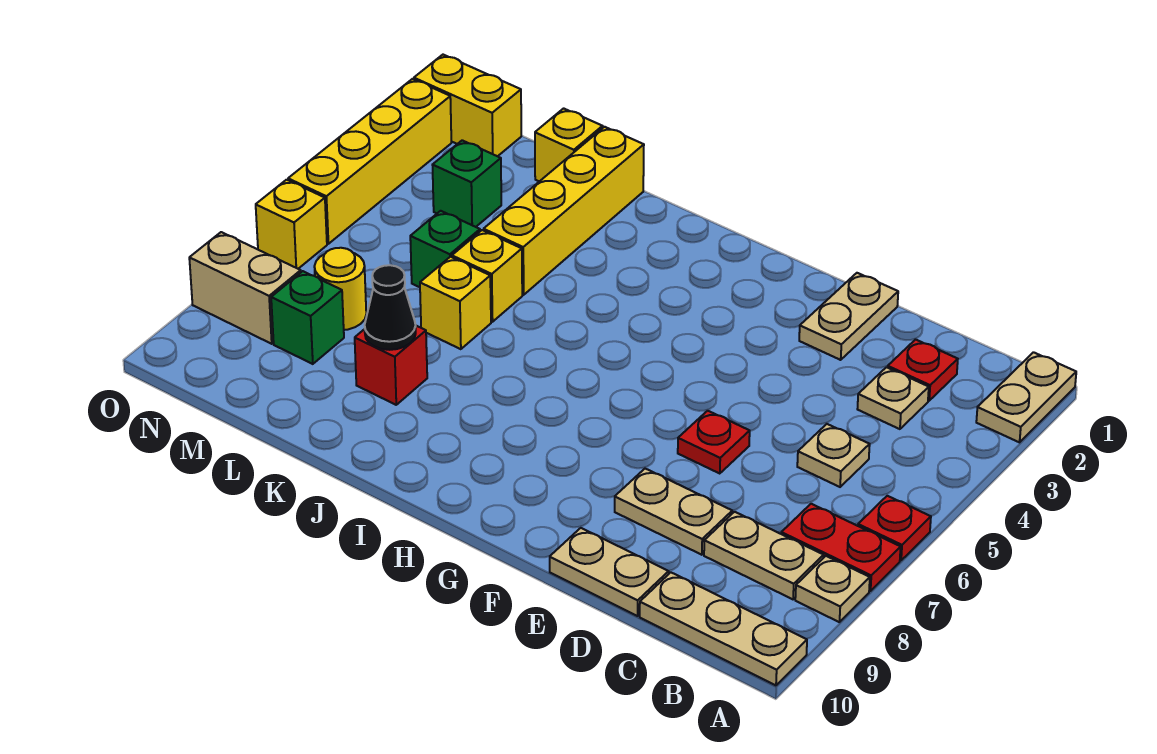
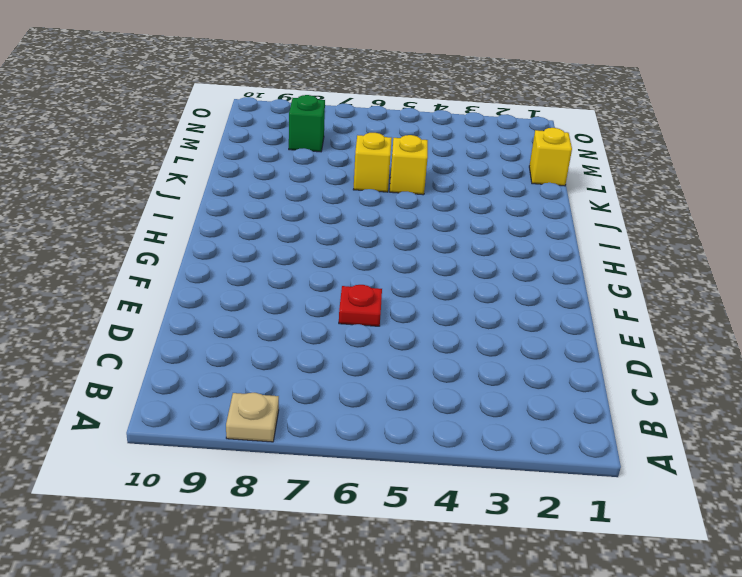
none -> tan plate A1:A2 level 1
none -> red plate A6 level 1
none -> red plate A7:B7 level 1

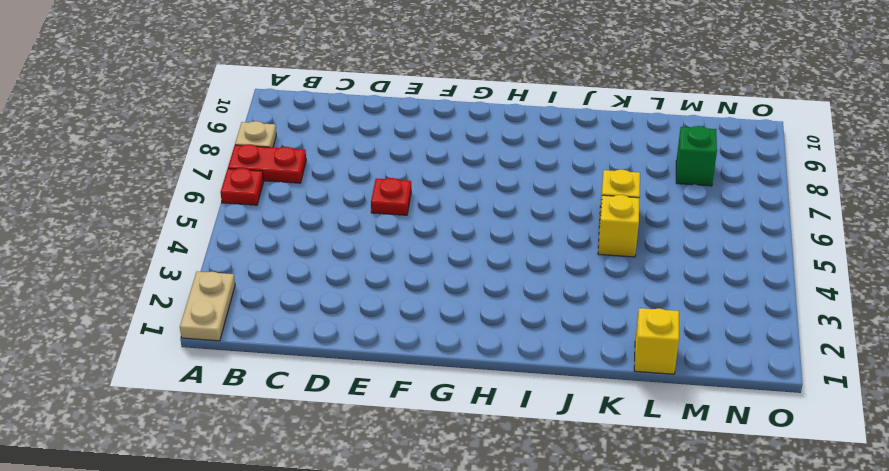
none -> tan plate A10:C10 level 1
none -> tan plate B8:C8 level 1
none -> red plate C2 level 1

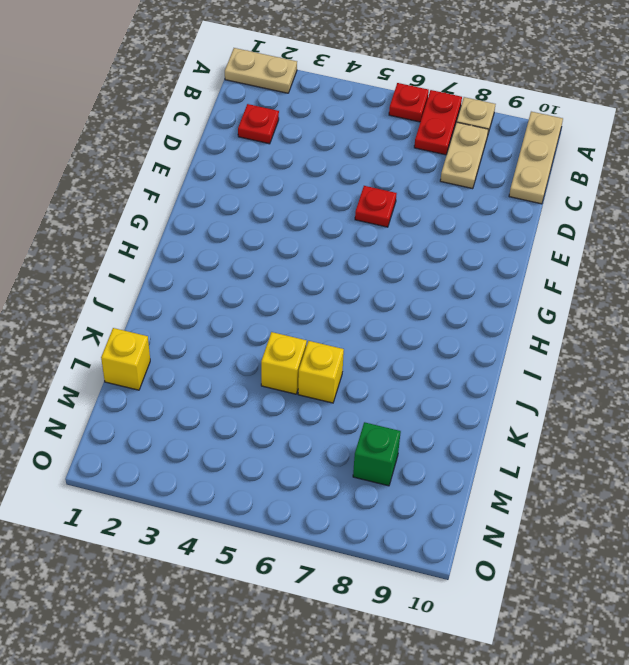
none -> tan plate C3 level 1
none -> tan plate C5 level 1
none -> tan plate D8:E8 level 1

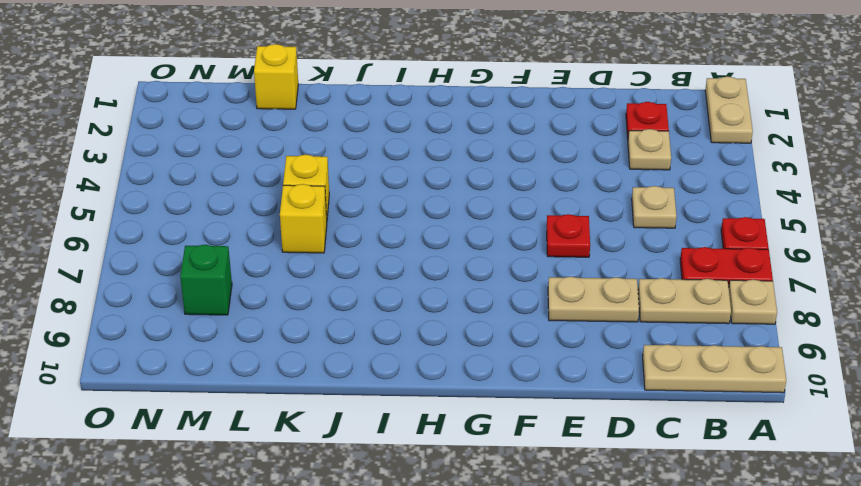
none -> tan plate D10:E10 level 1
none -> tan plate E1:E2 level 1
none -> yellow brick K1:K4 level 1

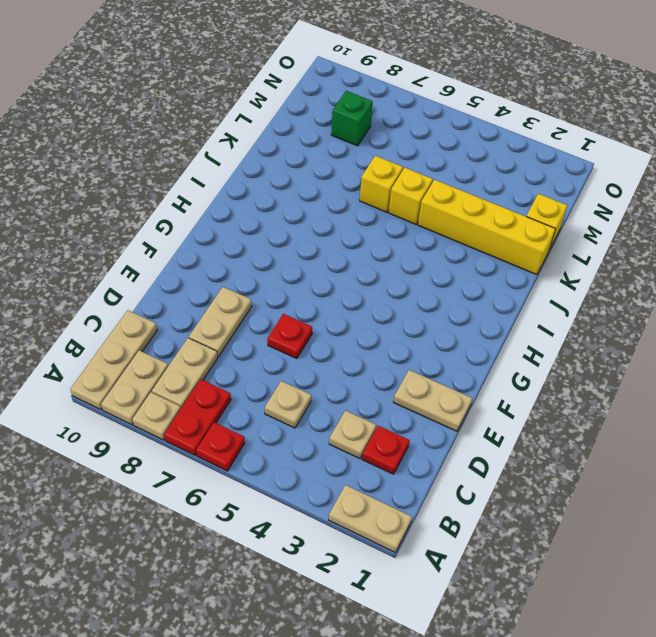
tan plate A9:B9 level 1 -> tan plate D10:E10 level 1
none -> red brick K8 level 1
none -> green brick L5 level 1
none -> green brick M3 level 1

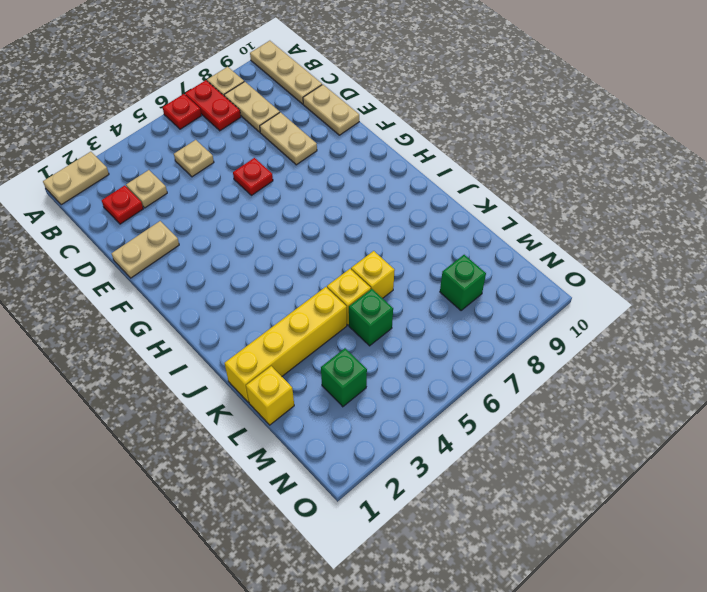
none -> red brick K8 level 1
none -> yellow round brick M7 level 1
none -> yellow brick N1:O1 level 1

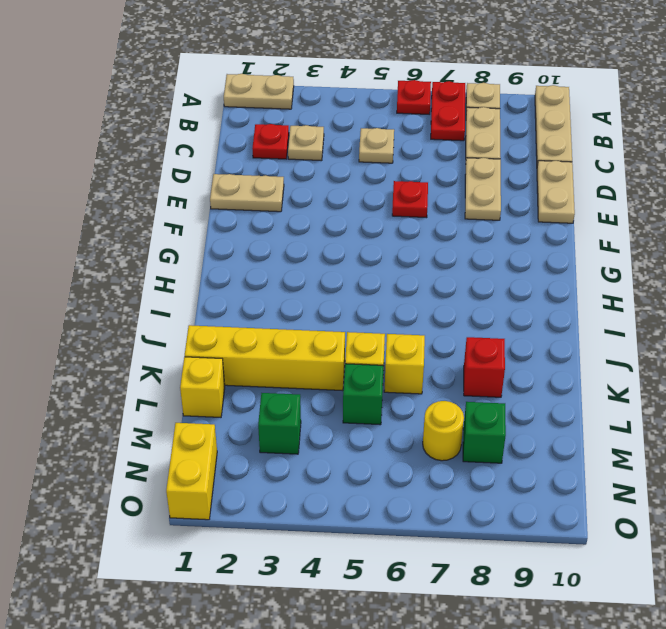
none -> tan brick N8:O8 level 1
none -> yellow brick O2:O5 level 1
none -> yellow brick O6 level 1

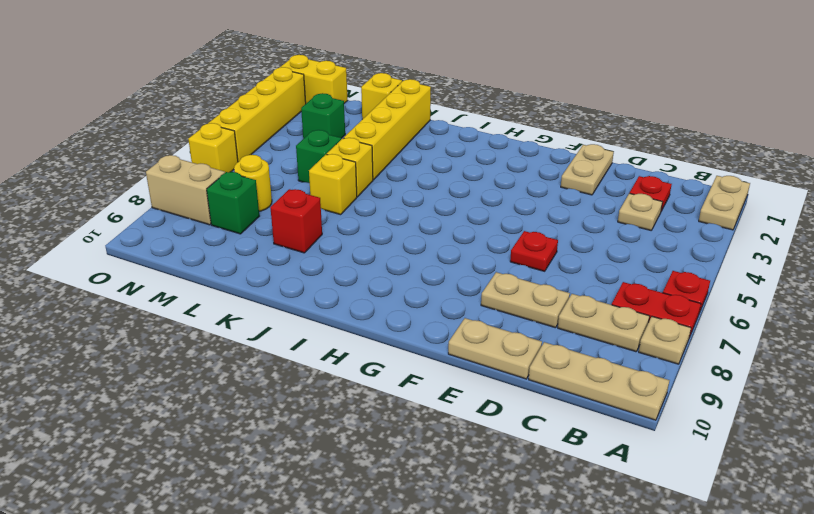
none -> tan plate C5 level 1
none -> black cone K8 level 2

